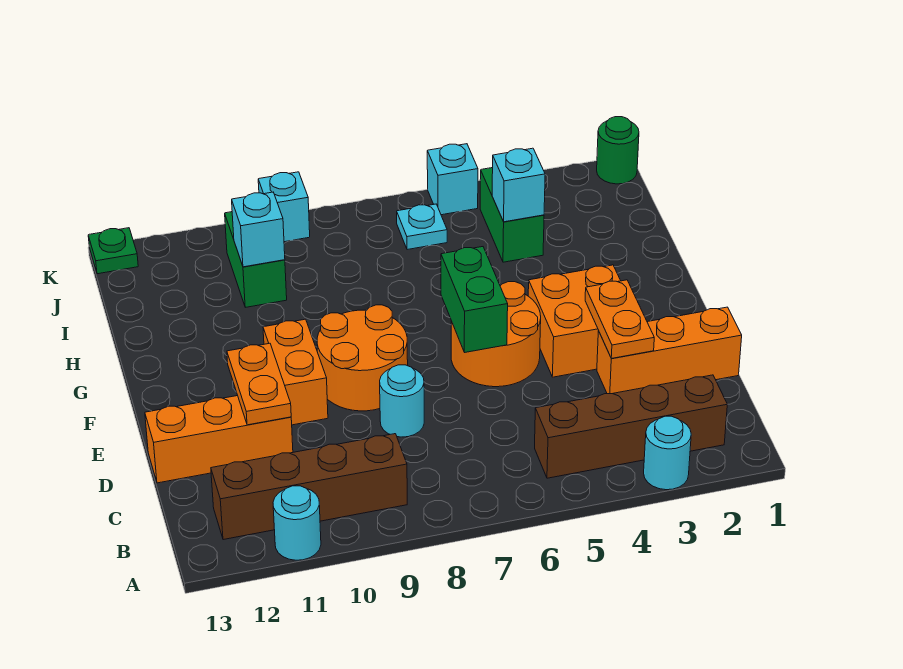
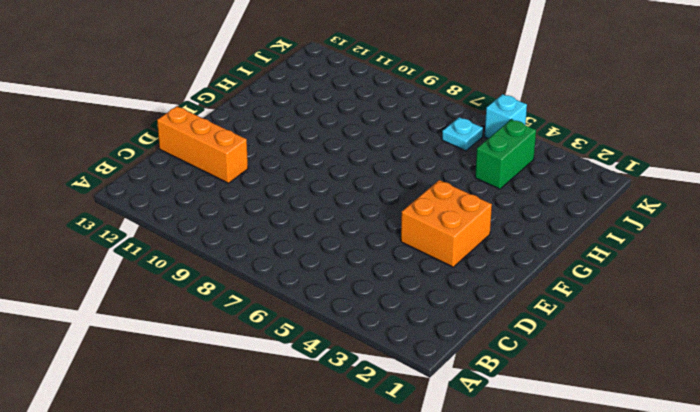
none -> cyan round brick A3 level 1
none -> cyan round brick A11 level 1
none -> brown brick B2:B5 level 1

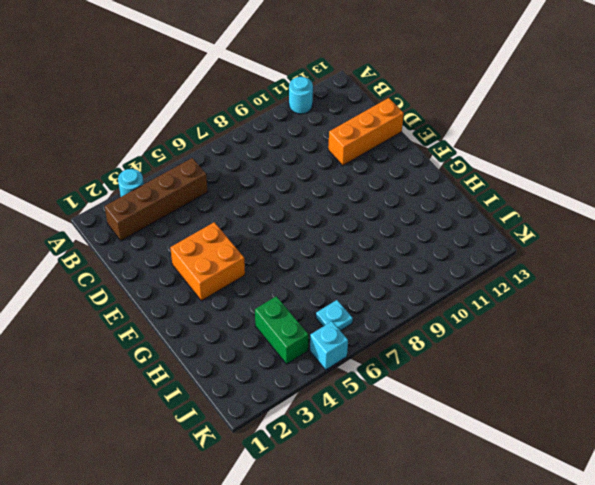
none -> brown brick B9:B12 level 1
none -> orange brick D1:D3 level 1
none -> cyan round brick D8 level 1

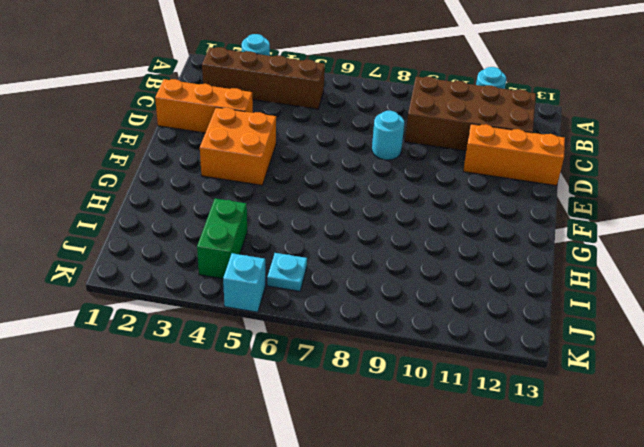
brown brick B9:C12 level 1 -> brown brick B9:B12 level 1
none -> orange round brick E5:F6 level 1
none -> orange round brick E8:F9 level 1
none -> orange brick E10:F10 level 1

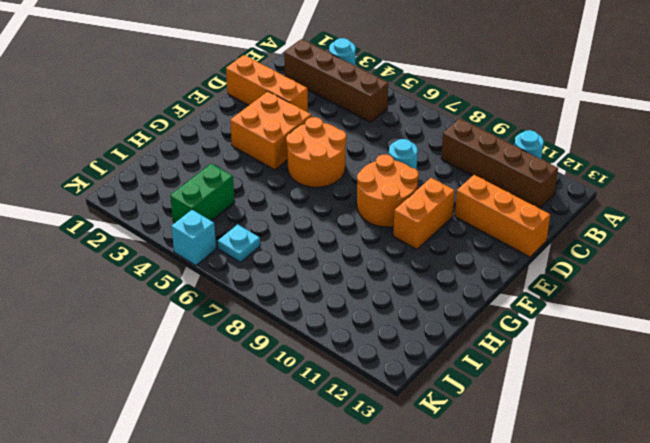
none -> green brick I10:J10 level 1
none -> green round brick K1 level 1
none -> cyan brick K9 level 1

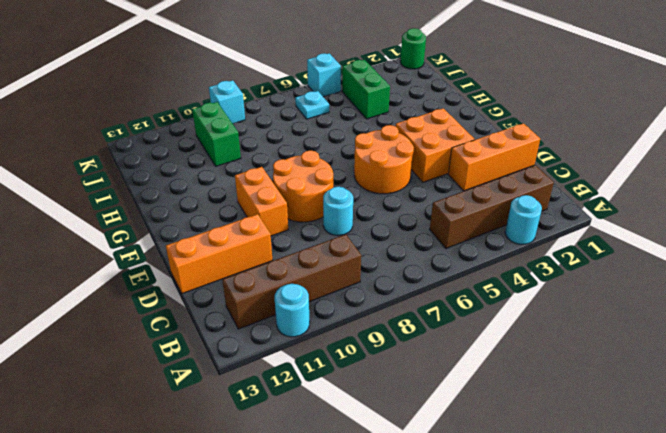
none -> green plate K13 level 1
none -> orange plate D3:E3 level 2
none -> orange plate D11:E11 level 2

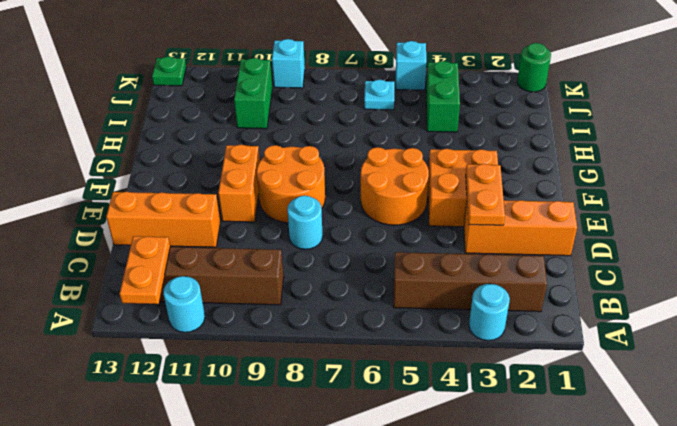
orange plate A12:B12 level 2 -> orange plate D11:E11 level 2
none -> green brick E6:F6 level 2
none -> cyan brick I4 level 2
none -> cyan brick I10 level 2

